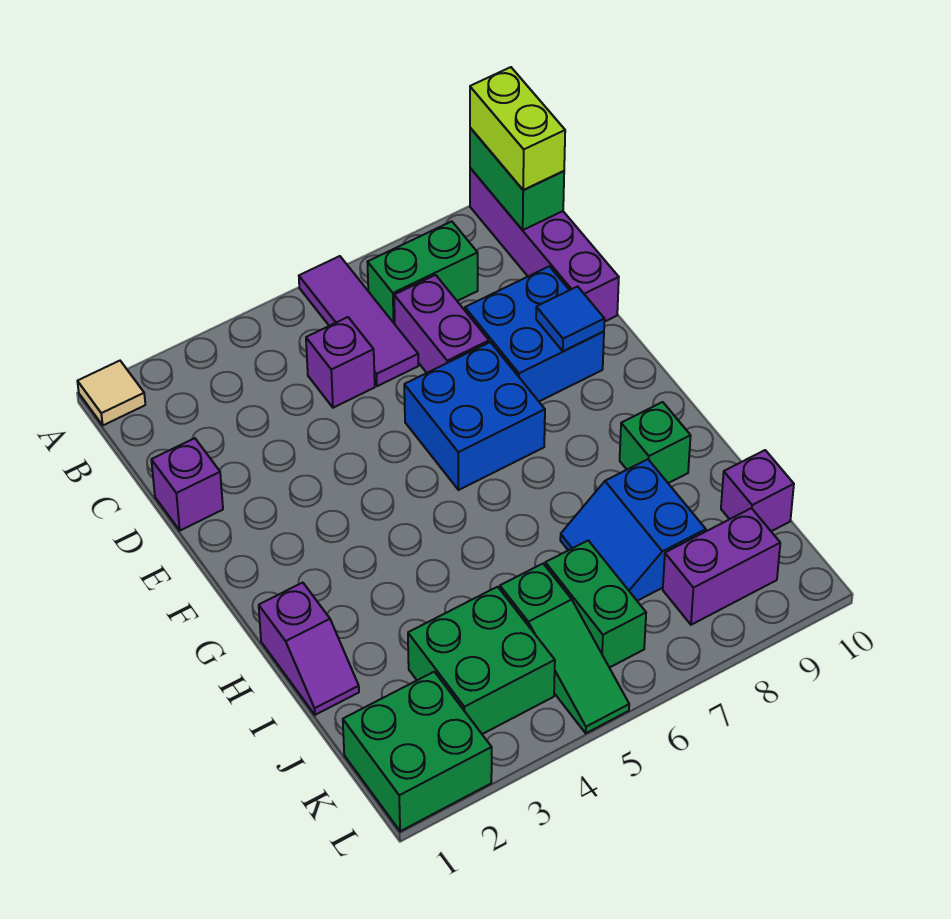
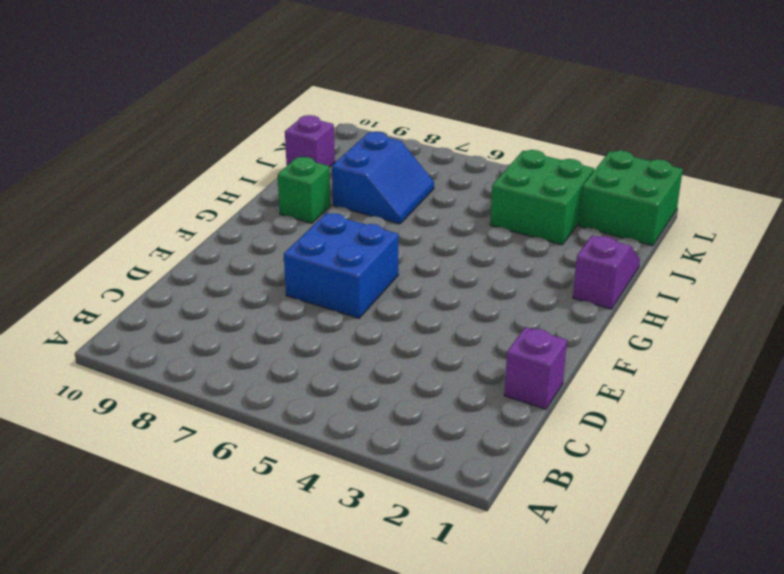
none -> tan tile A1 level 1
none -> purple tile A6:C6 level 1
none -> purple brick A10:D10 level 1

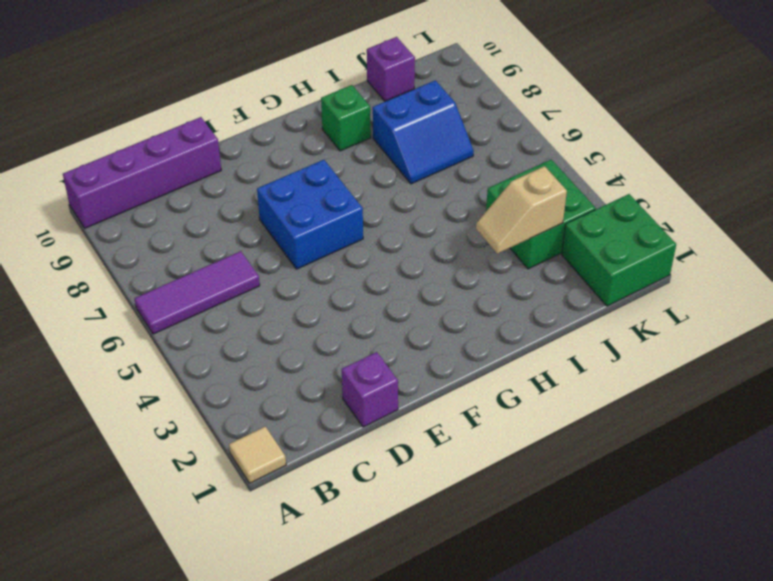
tan slope I3:J3 level 2 top J -> none
none -> green brick B7:B8 level 1
none -> purple brick C5 level 1
none -> purple brick C7:D7 level 1

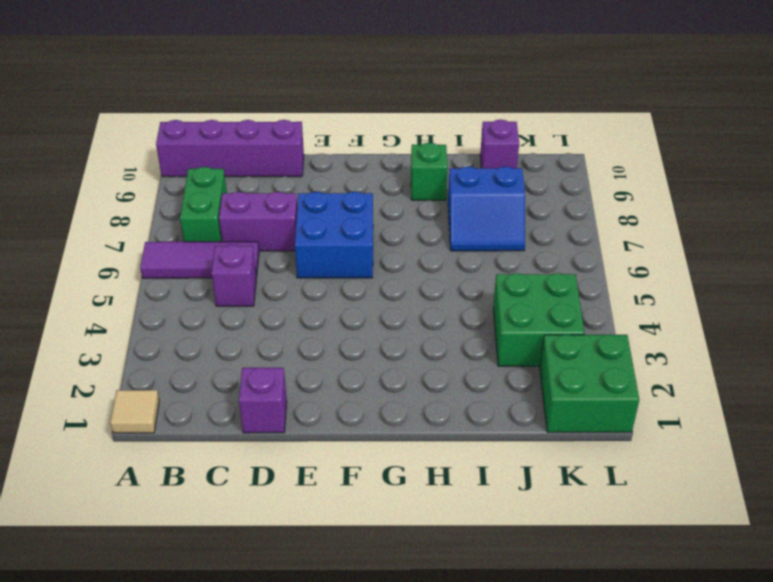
none -> blue brick D8:E9 level 1
none -> purple slope H1:I1 level 1 top H
none -> green slope J5:L5 level 1 top J

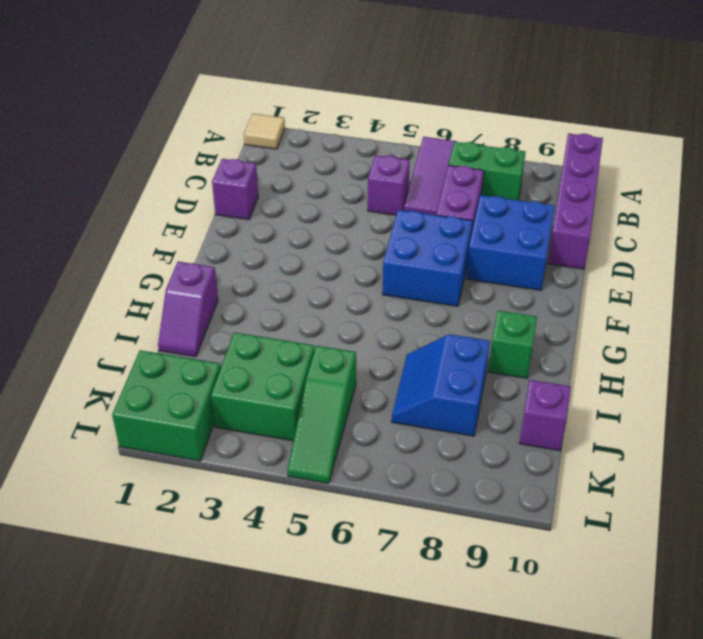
none -> green brick J6:K6 level 1
none -> purple brick K8:K9 level 1
none -> green brick A10:B10 level 2

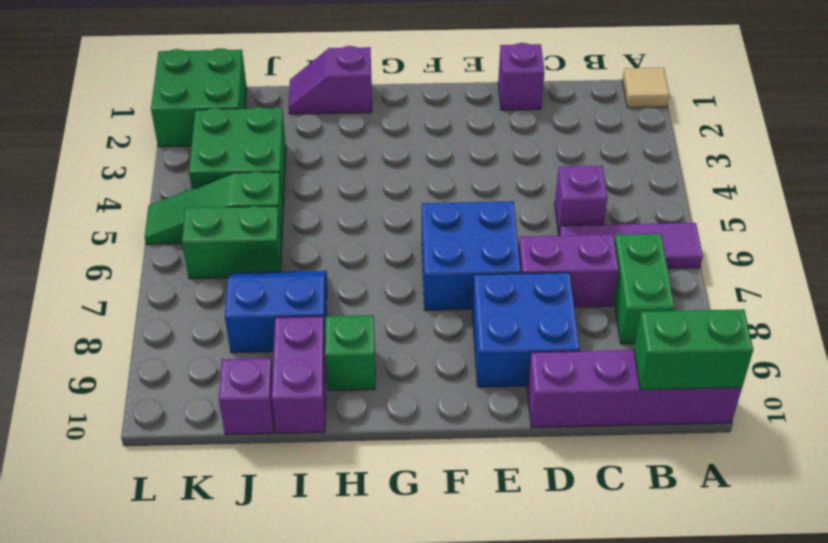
purple brick I9:I10 level 1 -> purple brick K8:K9 level 1
none -> blue tile E9 level 2
none -> lime brick A10:B10 level 3

